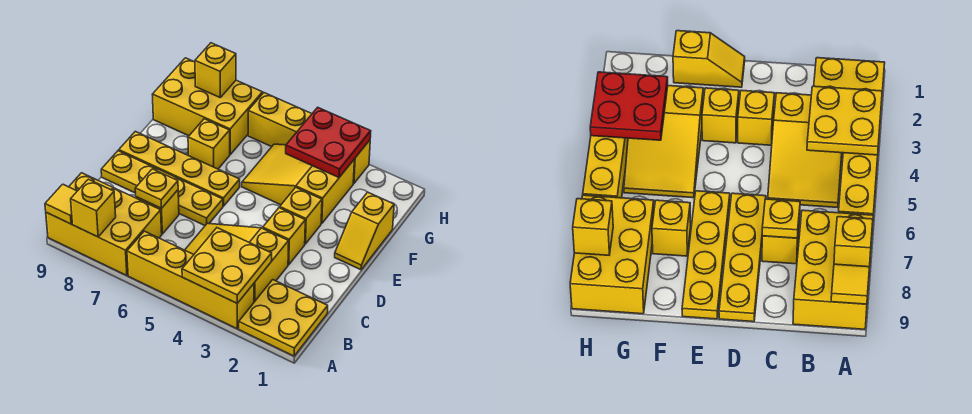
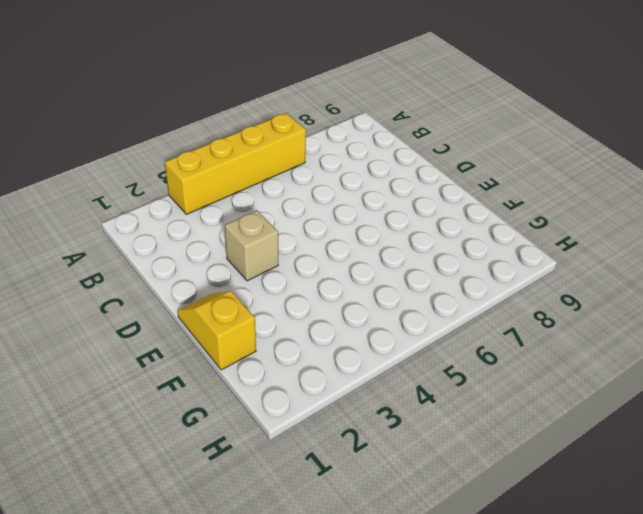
tan brick D3 level 1 -> yellow brick D3 level 1
none -> yellow plate A1:B2 level 1
none -> yellow brick A7:B9 level 1
none -> yellow slope B3:C5 level 1 top 3

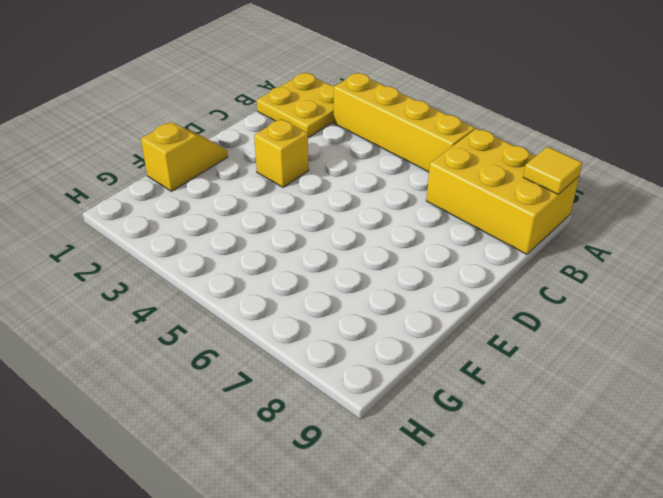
none -> yellow slope B3:C5 level 1 top 3
none -> yellow brick C7 level 1
none -> yellow plate D6:D9 level 1

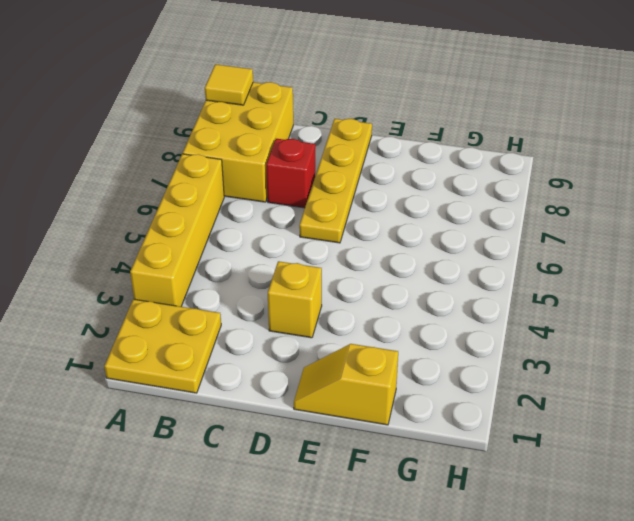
red brick C7 level 1 -> yellow brick C7 level 1
none -> yellow slope B3:C5 level 1 top 3
none -> yellow brick E3 level 1
none -> yellow plate E6:E9 level 1

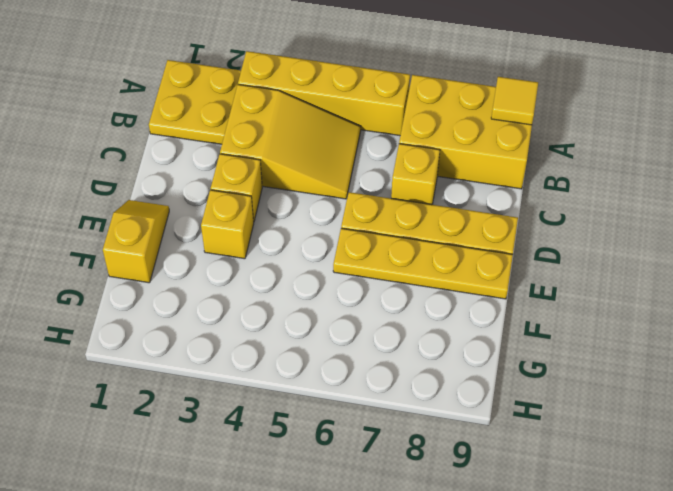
none -> yellow slope F3:G5 level 1 top 3
none -> yellow brick F7 level 1
none -> yellow brick G7:H9 level 1

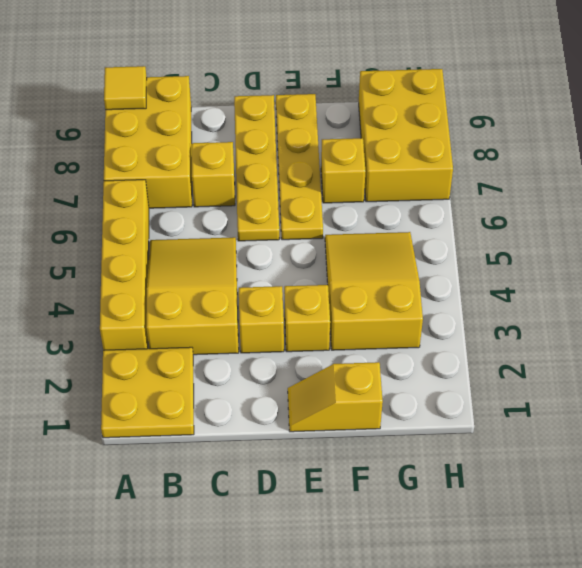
none -> yellow brick H3:H6 level 1
none -> yellow plate A3:B4 level 2
none -> yellow brick A8 level 2

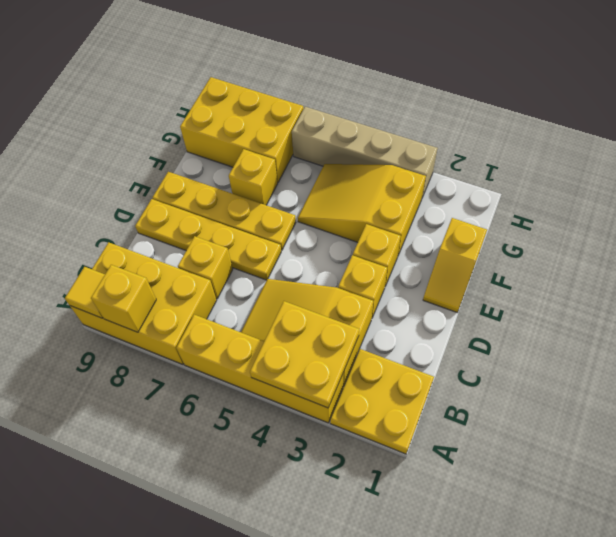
tan brick H3:H6 level 1 -> yellow brick H3:H6 level 1
none -> yellow plate C7 level 2
none -> red plate G3:H4 level 2
none -> yellow brick H8 level 2

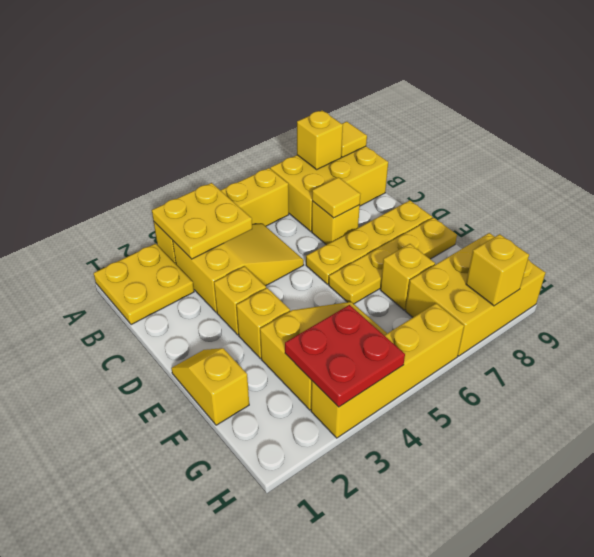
yellow tile C7 level 2 -> yellow plate C7 level 2

